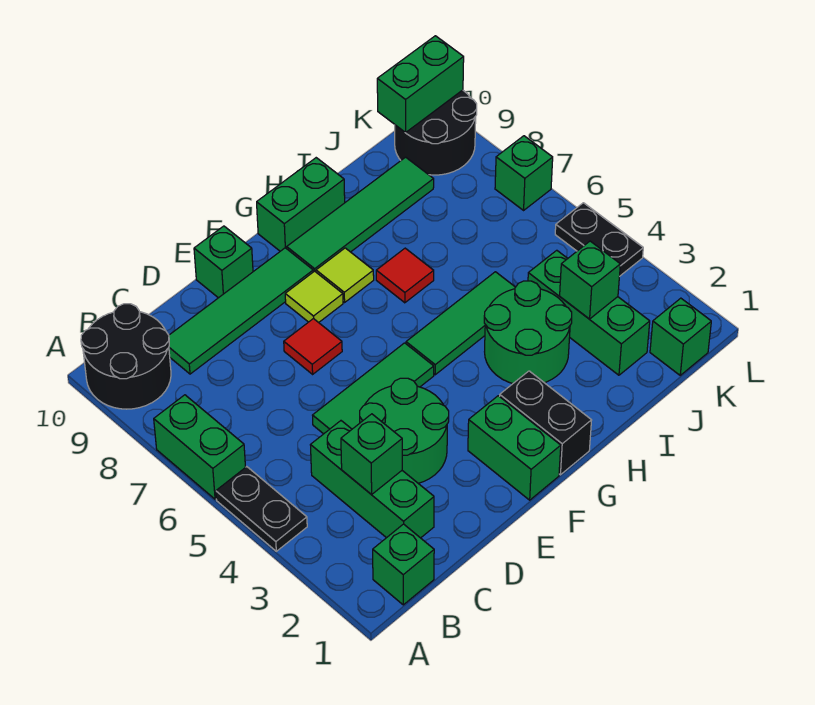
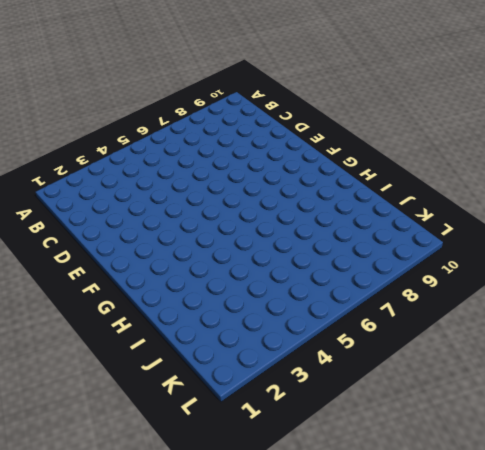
none -> black plate A4:A5 level 1
none -> green brick A6:A7 level 1
none -> black round brick A9:B10 level 1

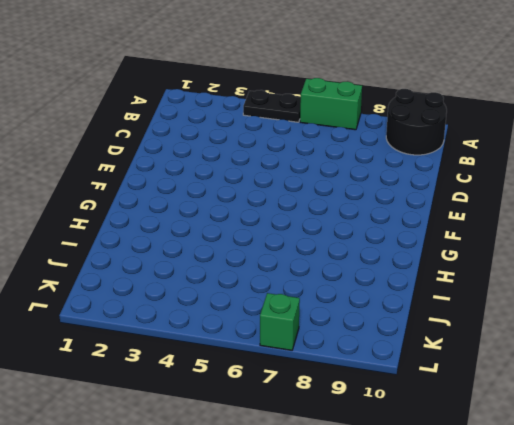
none -> green brick B1 level 1
none -> green brick C2:C4 level 1
none -> green tile C9:F9 level 1

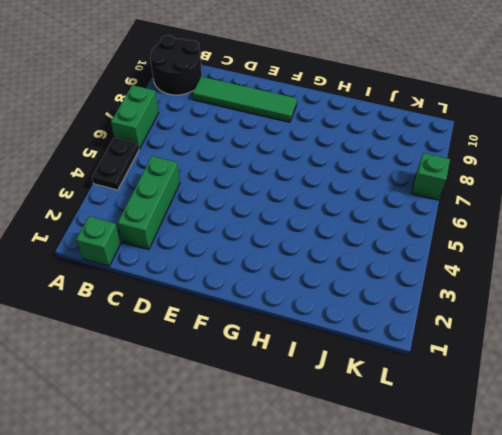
none -> green round brick D3:E4 level 1
none -> green tile D5:F5 level 1
none -> red tile E7 level 1

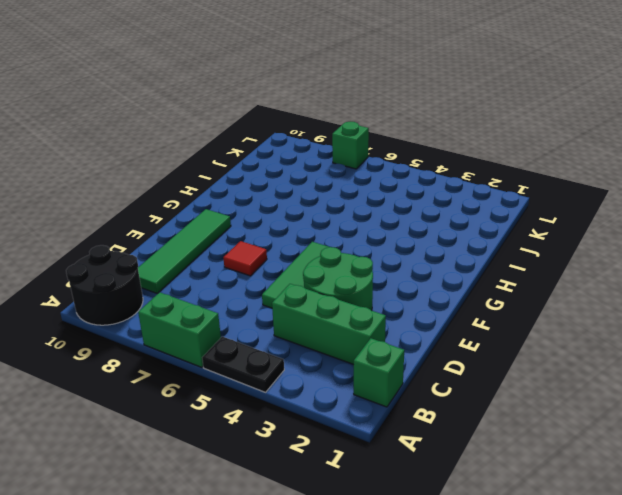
none -> green brick E10 level 1
none -> green brick F1:F2 level 1
none -> lime tile F8 level 1

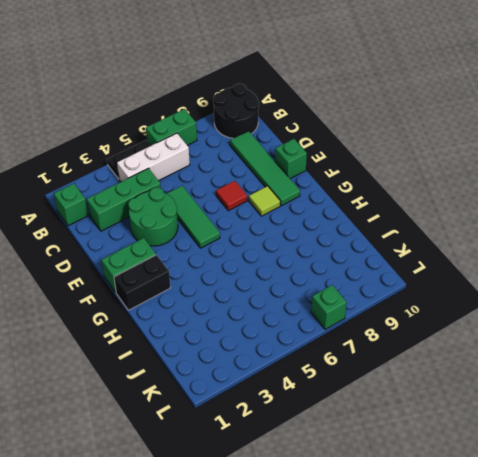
white brick B4:B6 level 1 -> none
none -> green tile G5:I5 level 1
none -> lime tile G8 level 1
none -> green tile G9:J9 level 1

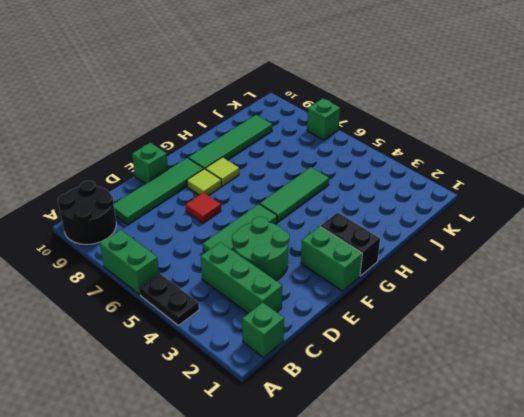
none -> green brick G10:H10 level 1
none -> green round brick H3:I4 level 1
none -> red tile H7 level 1

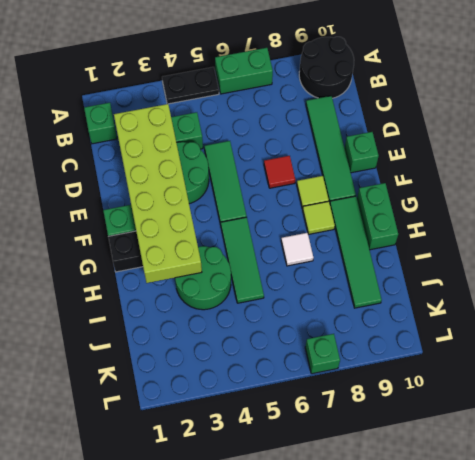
lime brick C2:H3 level 2 -> green brick C3 level 2
white tile H7 level 1 -> red tile H7 level 1
none -> green brick J2:J4 level 1
none -> green brick K1 level 1
none -> black round brick K9:L10 level 1

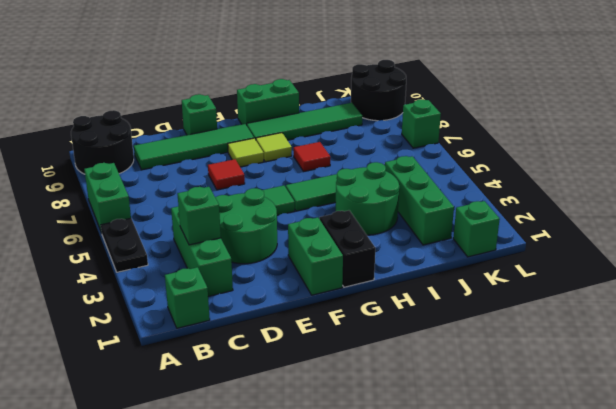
none -> black plate L4:L5 level 1
none -> green brick J3 level 2
none -> green brick K10:L10 level 2

